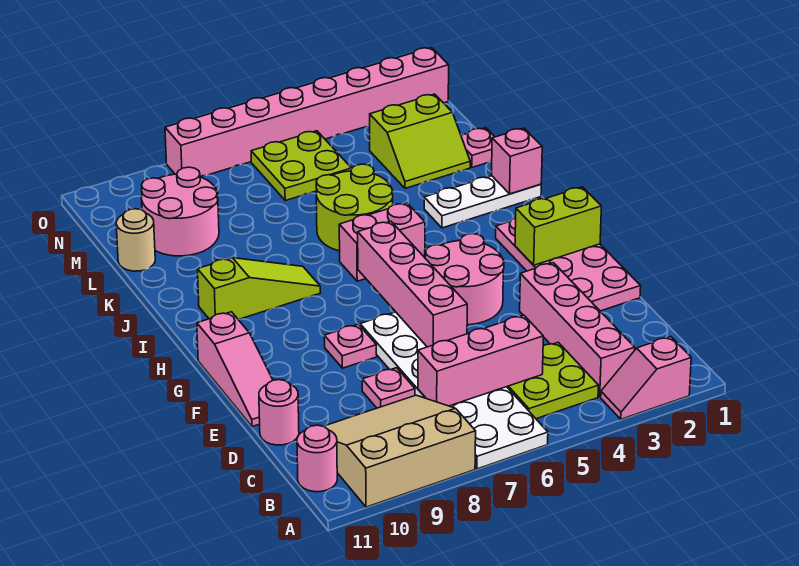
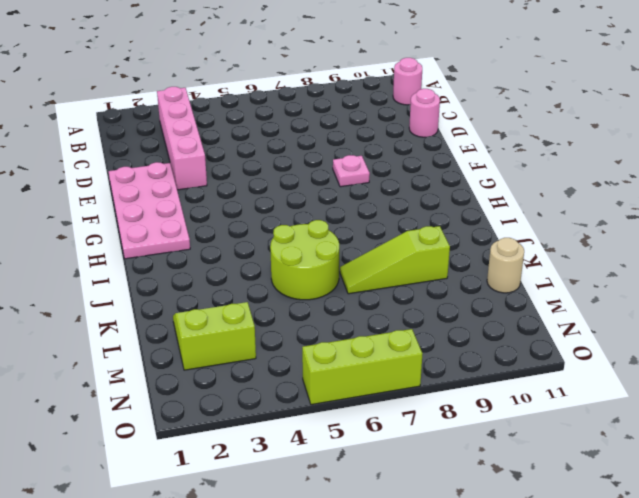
lime slope K7:K9 level 1 top 9 -> lime slope I8:I10 level 1 top 10
lime brick O5:O7 level 1 -> pink brick O1:O8 level 1
none -> pink slope A2:A3 level 1 top 2
none -> white plate A6:F7 level 1
none -> tan slope A8:C10 level 1 top A

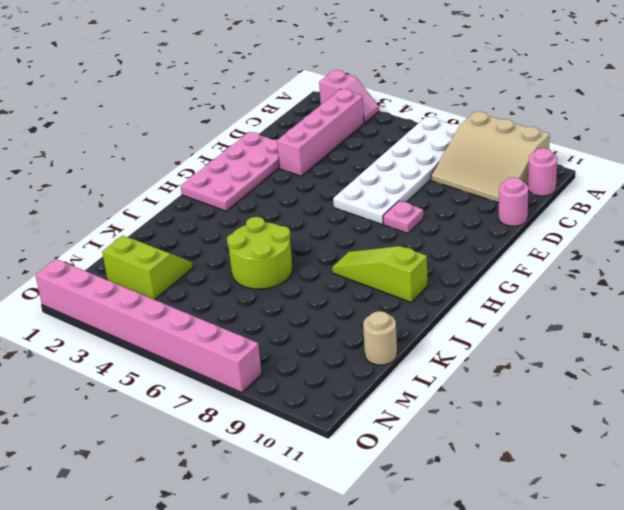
none -> lime plate B4:C5 level 1
none -> pink plate D8 level 1
none -> pink slope E11:G11 level 1 top G

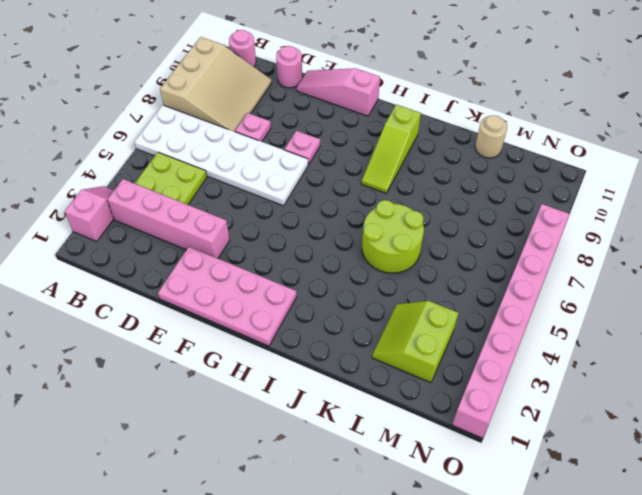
none -> pink round brick F4:G5 level 1
none -> pink brick I5:I6 level 1
none -> white plate J1:J3 level 1

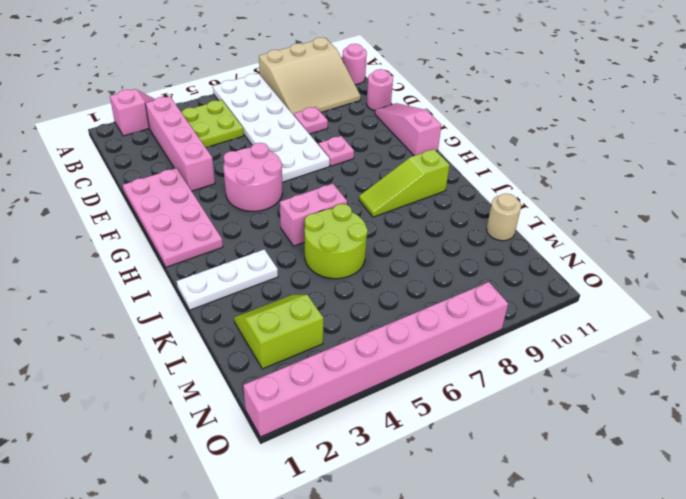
none -> pink plate L1 level 1
none -> pink round brick L9:M10 level 1
none -> lime plate M5:N6 level 1

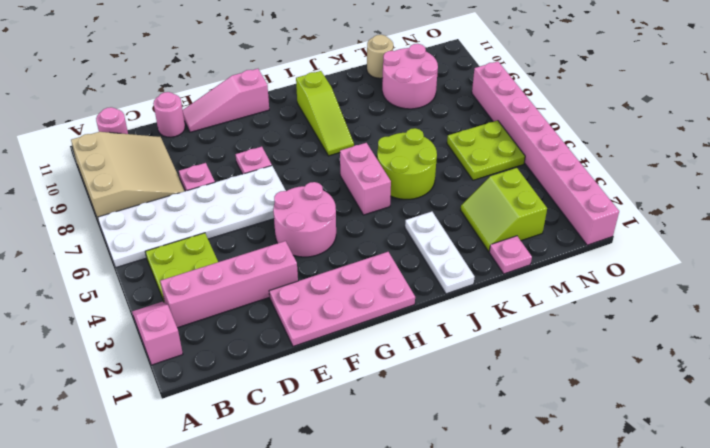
none -> pink brick C5:C7 level 2
none -> pink brick E6:H6 level 2
none -> lime brick G1:G2 level 2

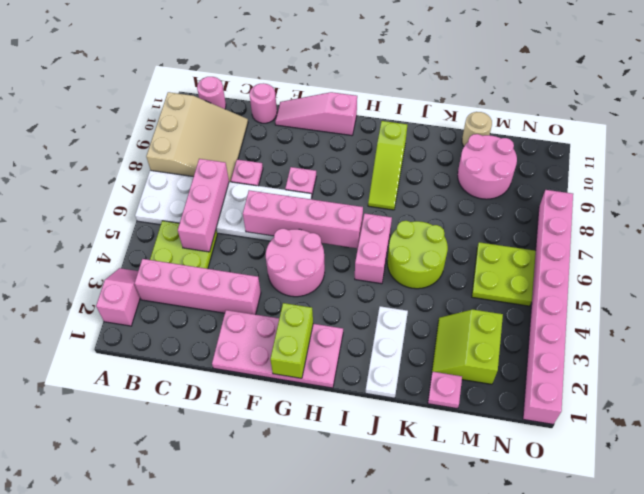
none -> pink brick J1 level 2

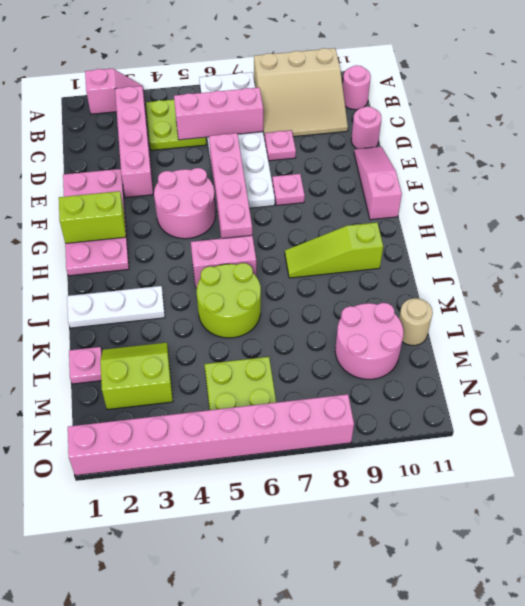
none -> pink brick J1 level 2

